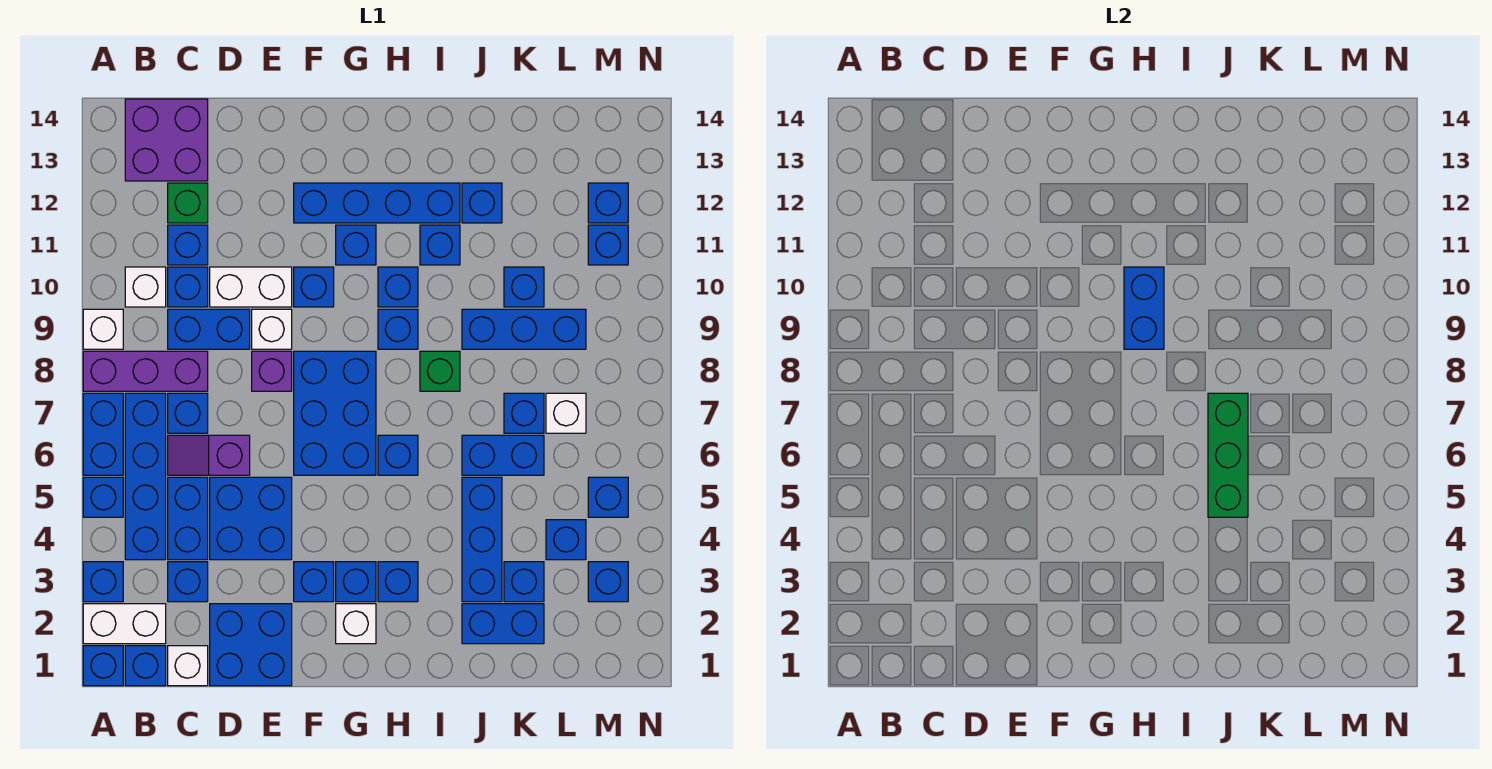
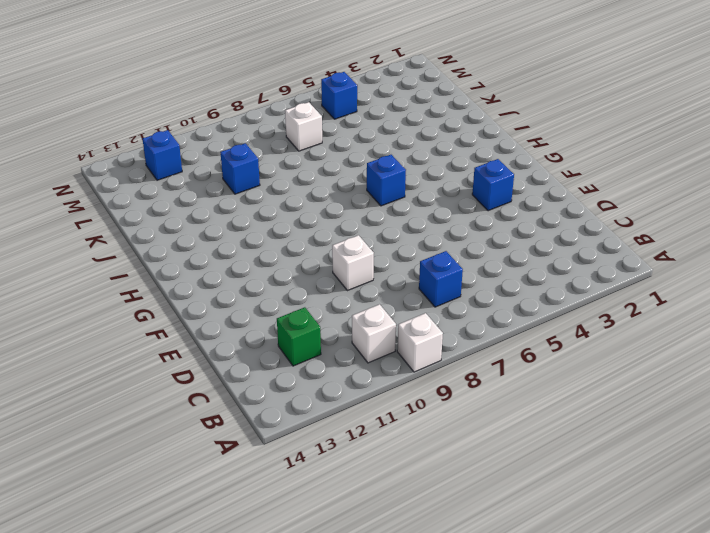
none -> blue brick A1 level 1
none -> white brick A2:B2 level 1
none -> blue brick A3 level 1
none -> blue brick A5 level 1

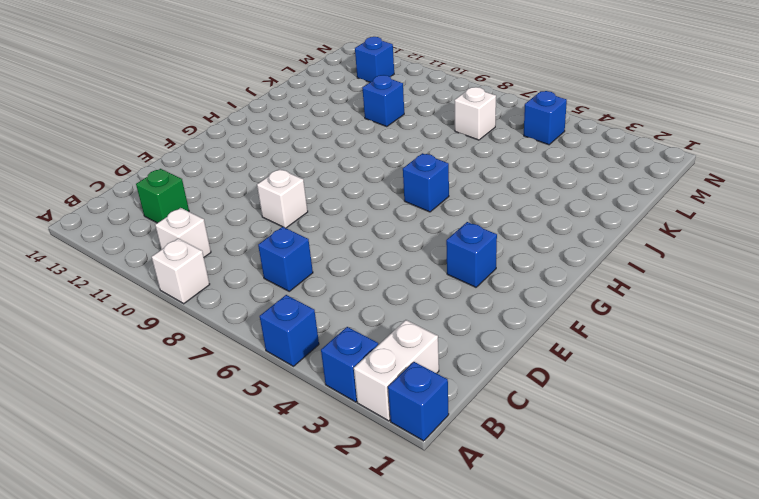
none -> blue brick A6:A7 level 1
none -> purple brick A8:C8 level 1
none -> blue brick B1 level 1
none -> blue brick B4:B7 level 1

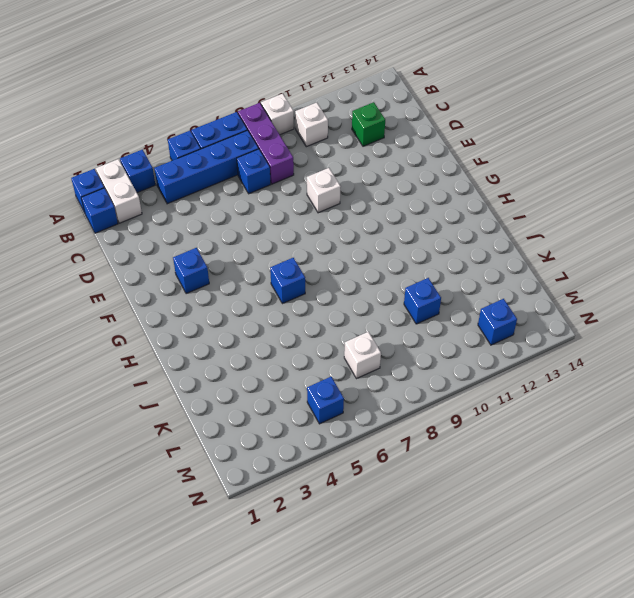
none -> purple brick B13:C14 level 1
none -> white brick C1 level 1
none -> blue brick C3 level 1
none -> blue brick C4:C5 level 1

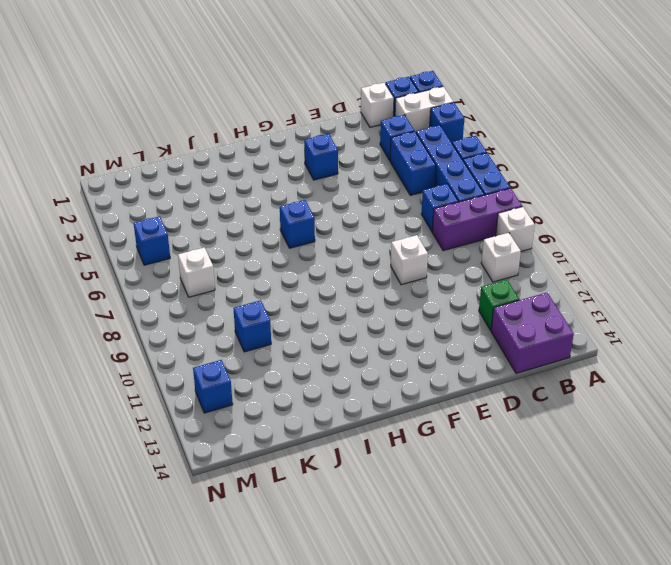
none -> purple slope C6:D6 level 1 top D
none -> blue brick C9:D9 level 1
none -> blue brick C10 level 1
none -> blue brick C11 level 1

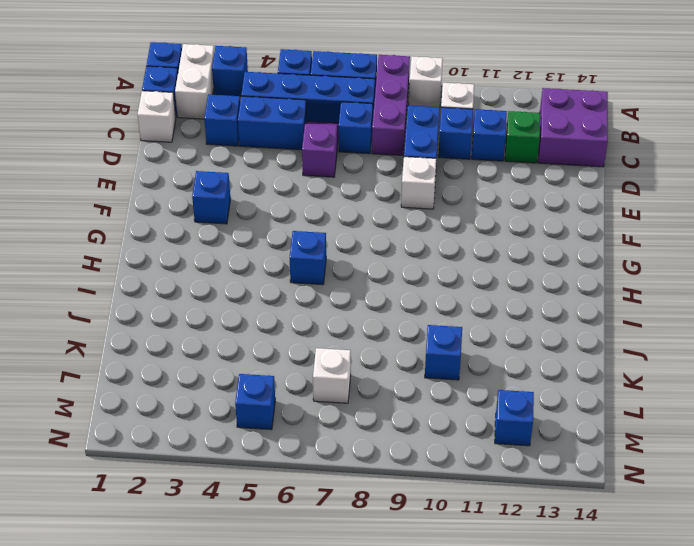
none -> blue brick D1:E2 level 1
none -> blue brick D4:E5 level 1
none -> white brick D10:E10 level 1
none -> purple brick E8 level 1

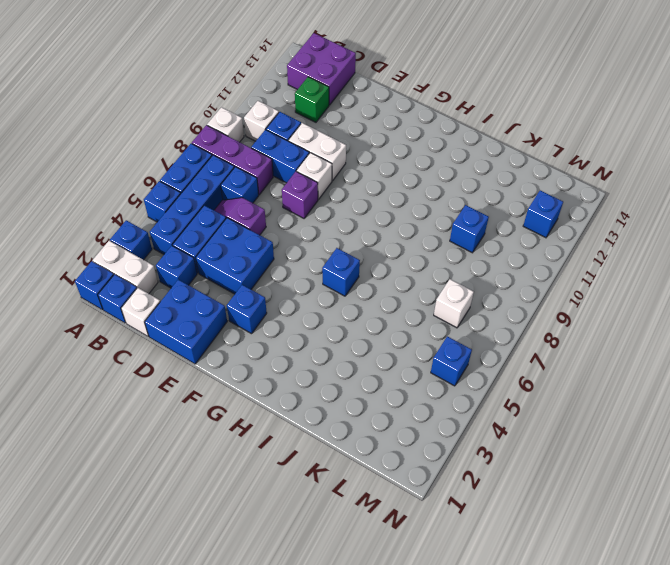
none -> blue brick C11 level 1
none -> blue brick F6:G8 level 1
none -> blue brick F10 level 1
none -> blue brick F12:I12 level 1

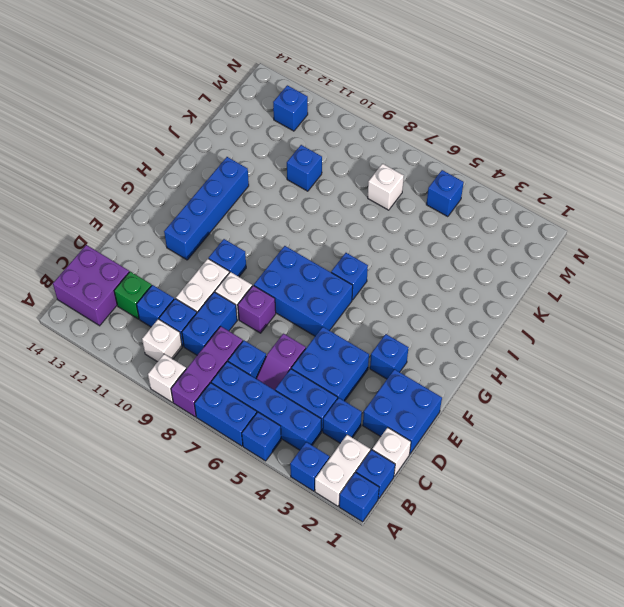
none -> white brick G2 level 1
none -> blue brick G3 level 1
none -> blue brick G11 level 1
none -> blue brick H3 level 1

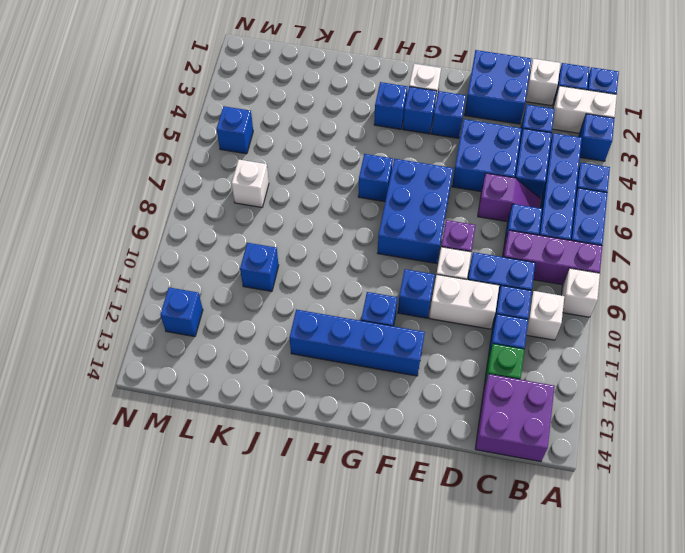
none -> blue brick H9 level 1
none -> blue brick H10 level 1
none -> green brick I8 level 1
none -> blue brick I11 level 1

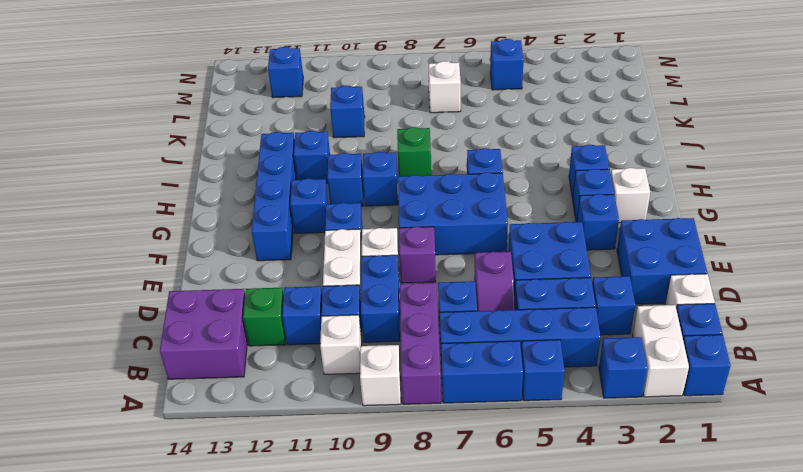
none -> blue brick J2:K2 level 1
none -> blue brick J3:J5 level 1
none -> blue brick J6:K6 level 1
none -> blue brick J9:L9 level 1

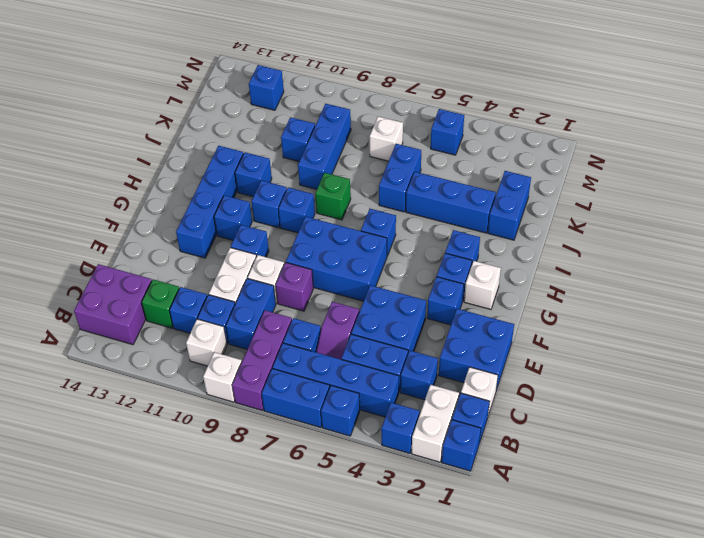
none -> blue brick J12 level 1
none -> blue brick K3 level 1
none -> blue brick K7 level 1
none -> blue brick L4 level 1

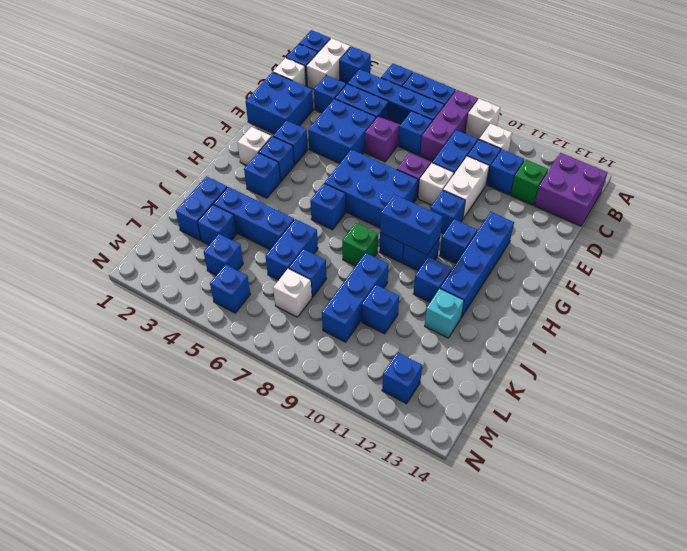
cyan brick J12 level 1 -> blue brick J12 level 1
none -> blue brick M3 level 1
none -> blue brick M11 level 1
none -> green brick J5:J7 level 2

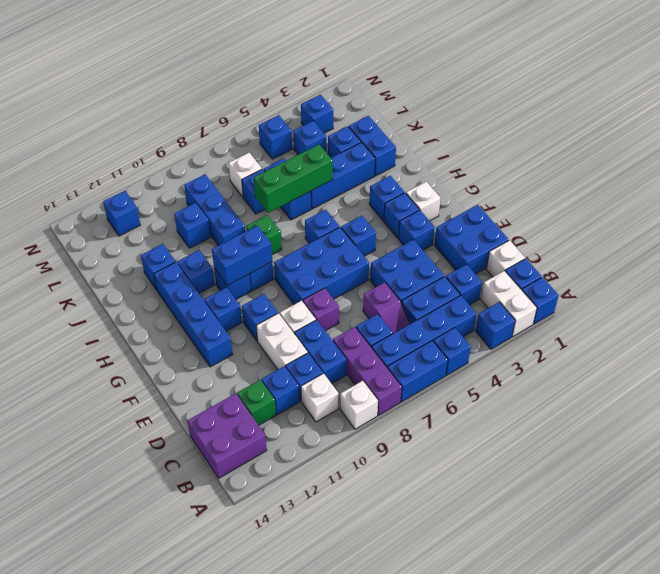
blue brick G5 level 1 -> blue brick M11 level 1

